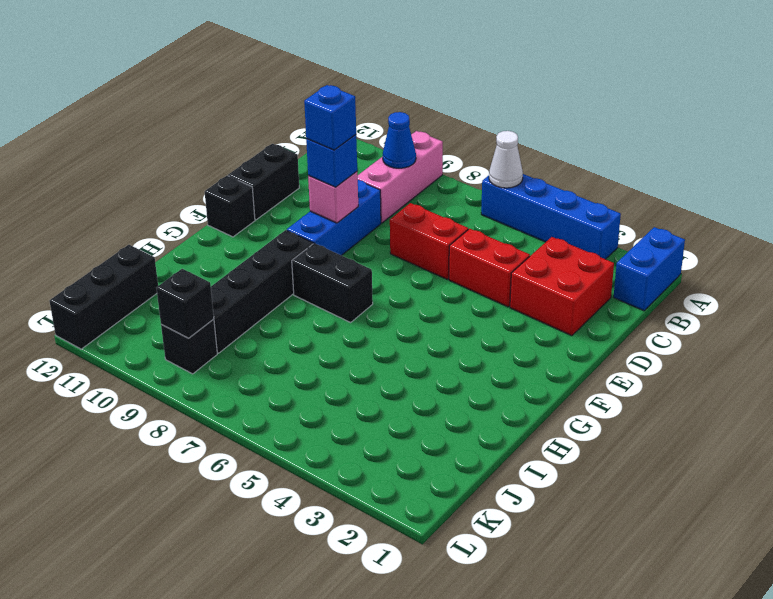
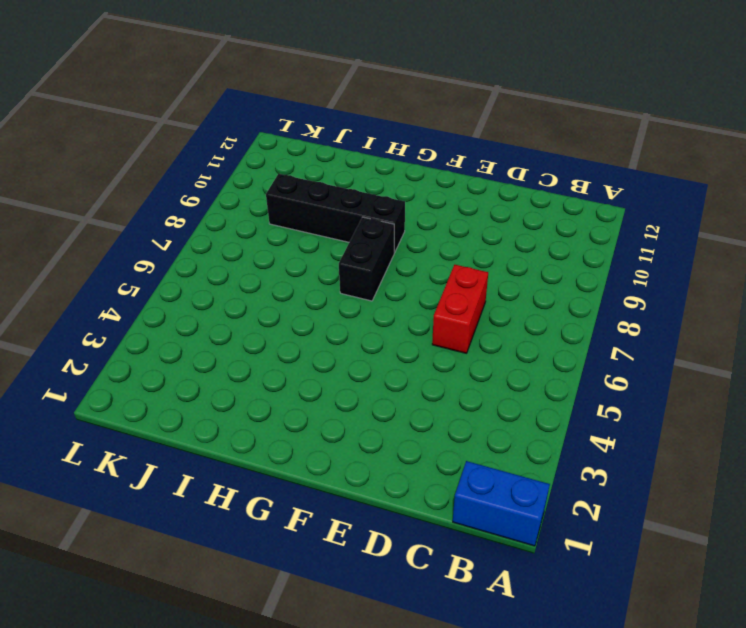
none -> blue brick A3:A6 level 1
none -> pink brick A9:C9 level 1
none -> red brick C2:D3 level 1

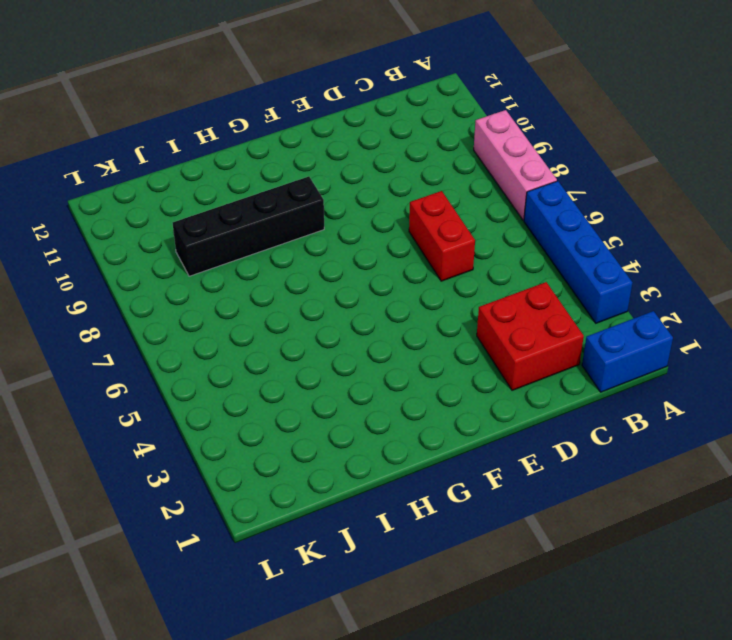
pink brick A7:A9 level 1 -> pink brick A9:C9 level 1
none -> red brick D4:D5 level 1
none -> blue brick D9:F9 level 1
none -> black brick D12:E12 level 1

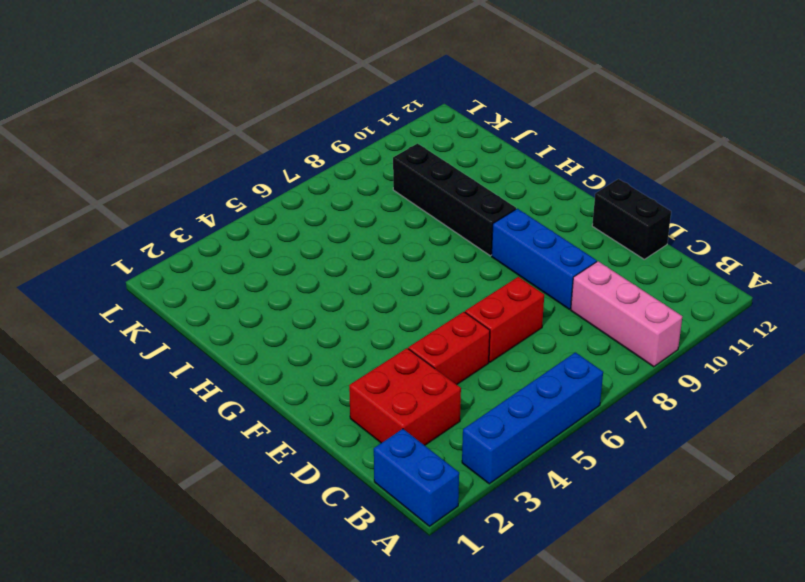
none -> black brick F12 level 1
none -> black brick G7:G8 level 1
none -> black brick J12:L12 level 1

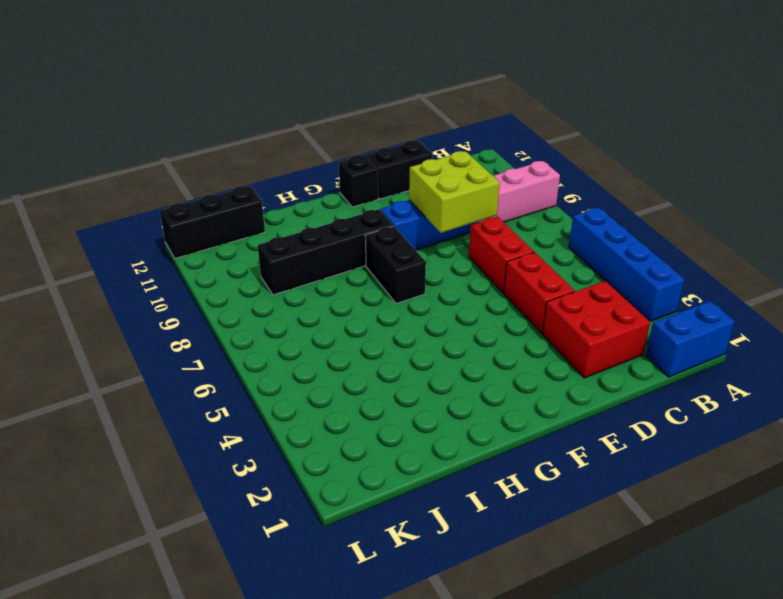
lime brick D8:E9 level 2 -> pink brick E9 level 2
none -> black brick K9 level 1
none -> white cone A6 level 2
none -> blue cone B9 level 2

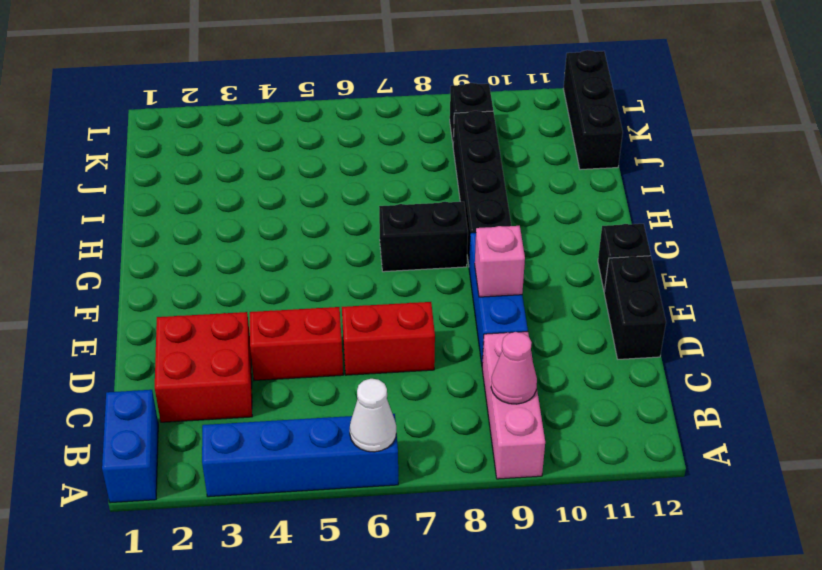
pink cone B9 level 2 -> blue cone B9 level 2
none -> black brick K9 level 2
none -> blue brick E9 level 3
none -> blue brick E9 level 4

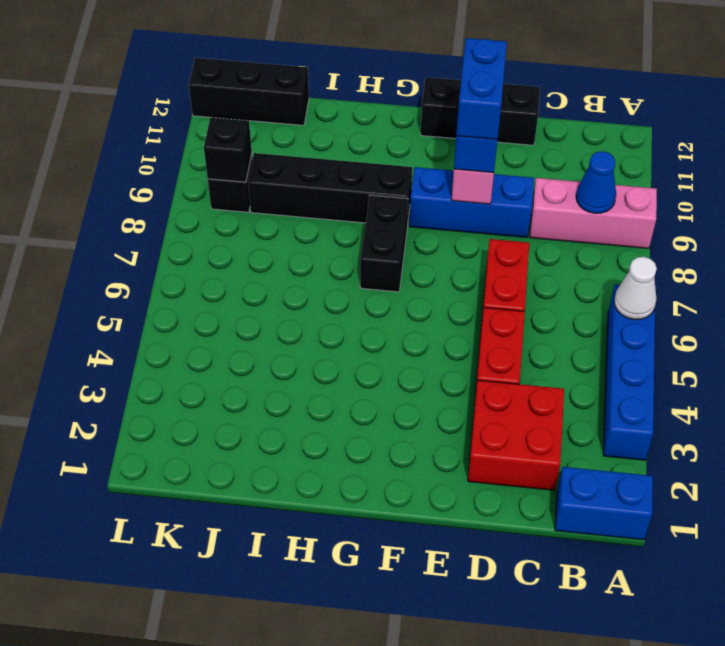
blue brick E9:E10 level 4 -> blue brick E9 level 4

